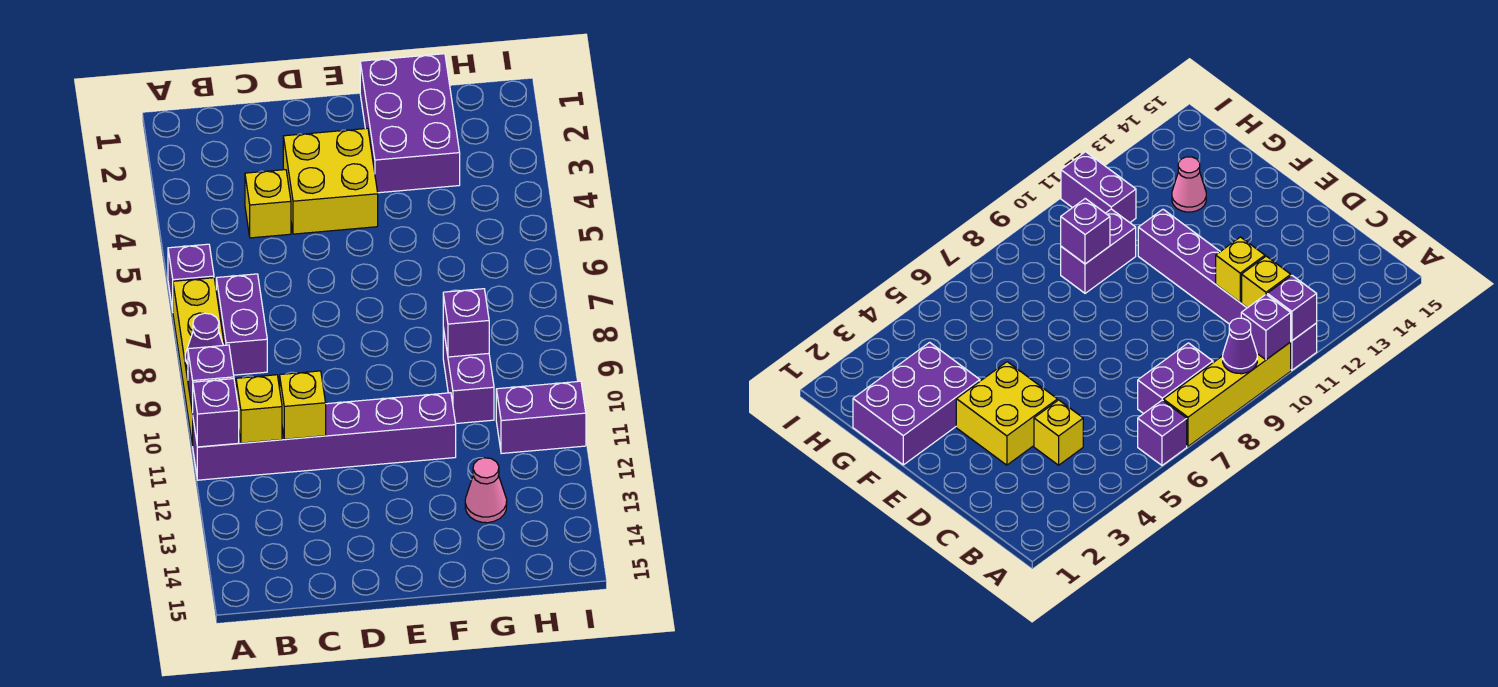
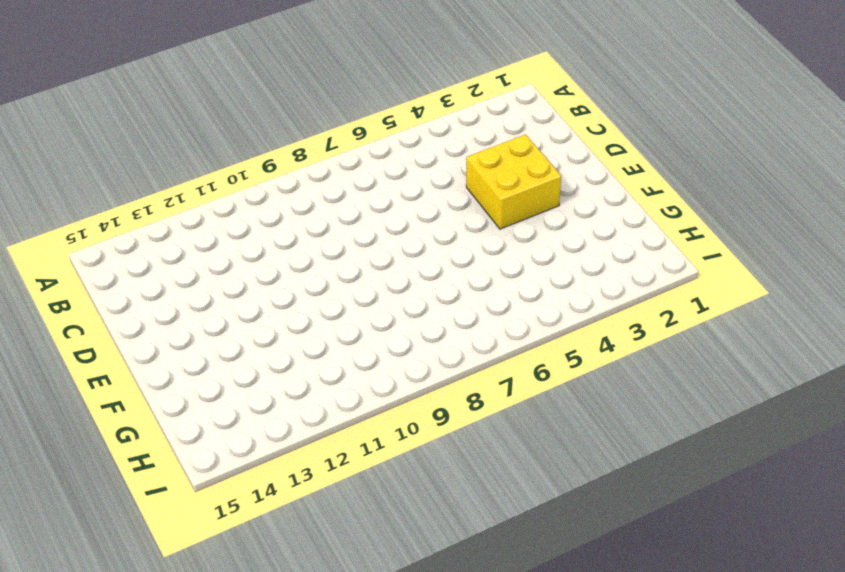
none -> purple brick A6 level 1
none -> yellow brick A7:A10 level 1
none -> purple brick A11:F11 level 1

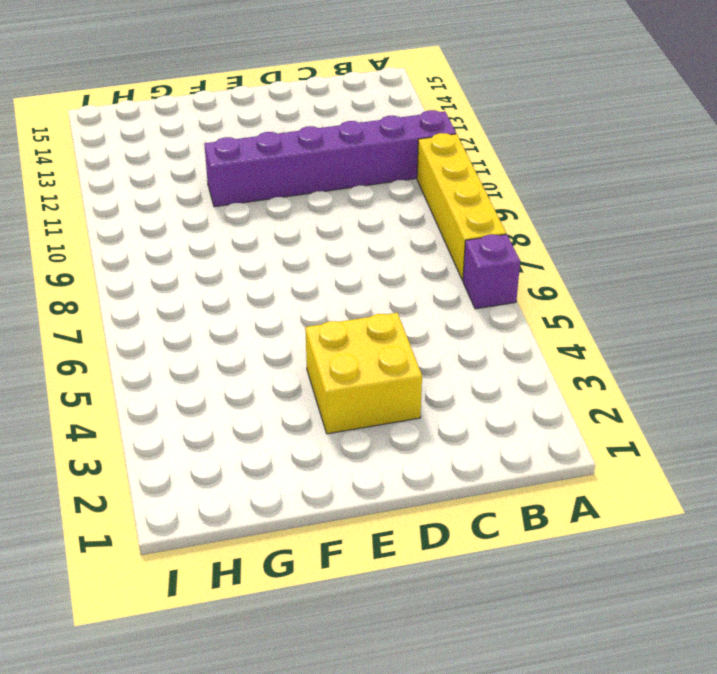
none -> purple brick B7:B8 level 1
none -> yellow brick C4 level 1
none -> purple brick F1:G3 level 1

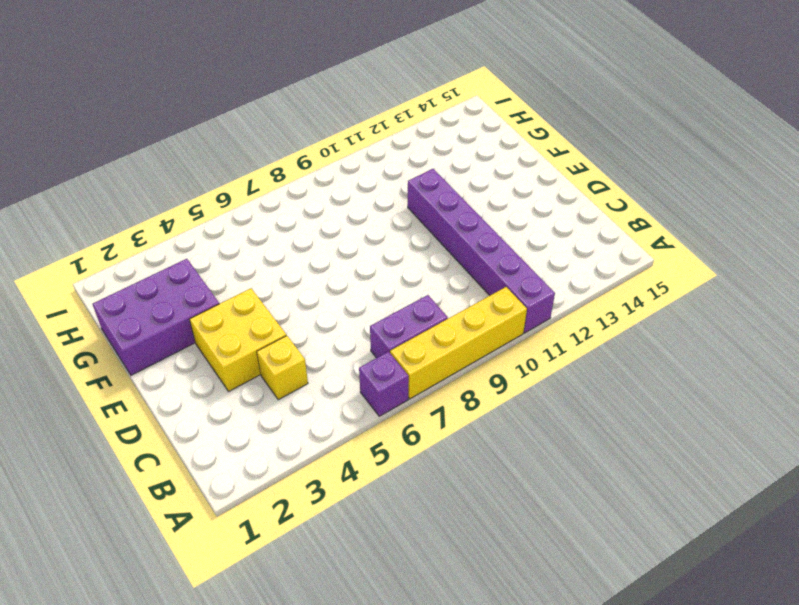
none -> purple brick G9:G10 level 1
none -> pink cone G13 level 1
none -> purple brick H11:I11 level 1

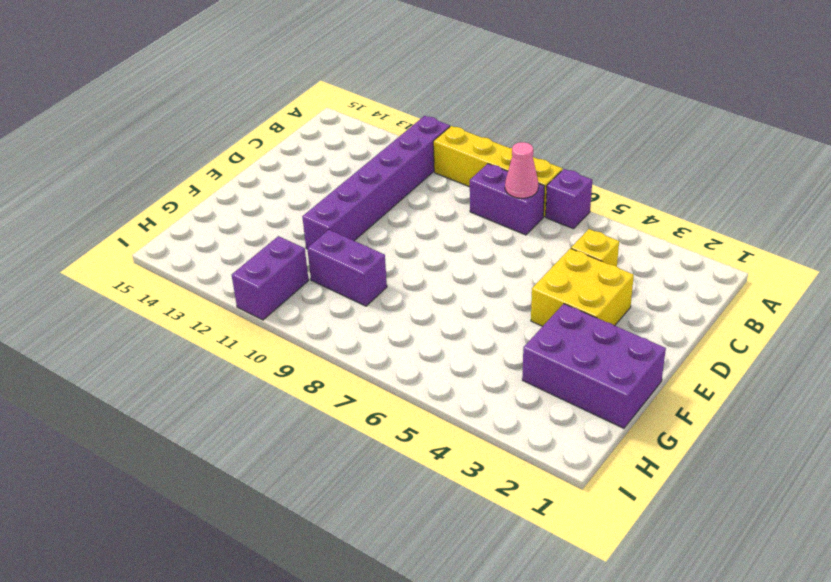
pink cone B7 level 2 -> pink cone G13 level 1
none -> purple cone A9 level 2
none -> purple brick A10 level 2
none -> purple brick A11 level 2

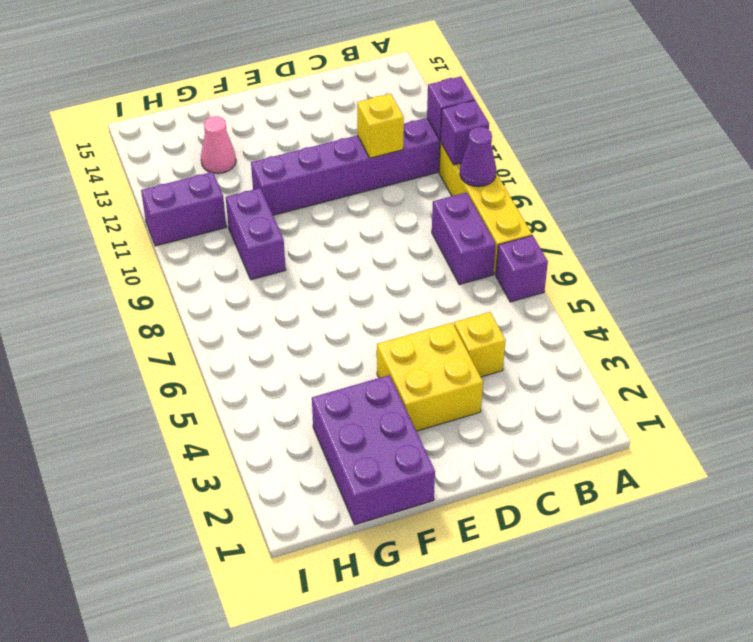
none -> yellow brick B11 level 2
none -> purple brick G9 level 2

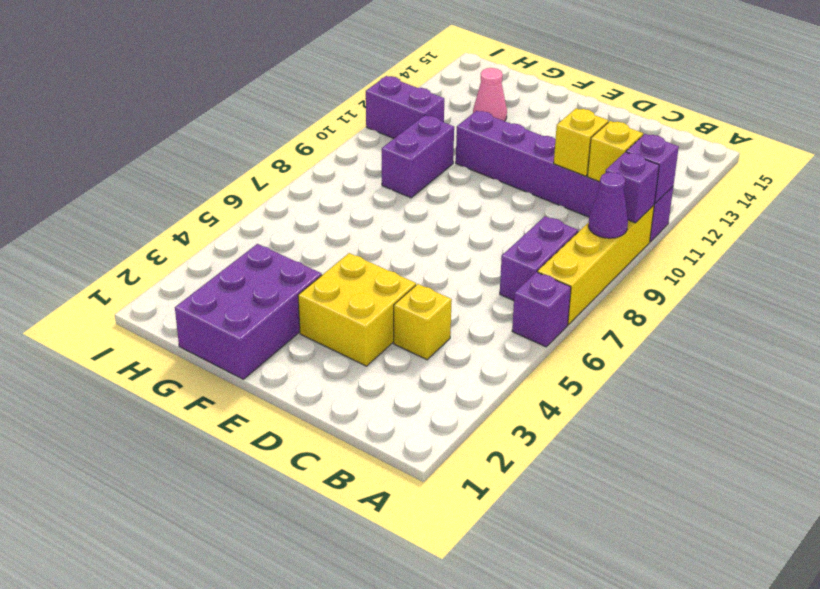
none -> purple brick G9 level 2

